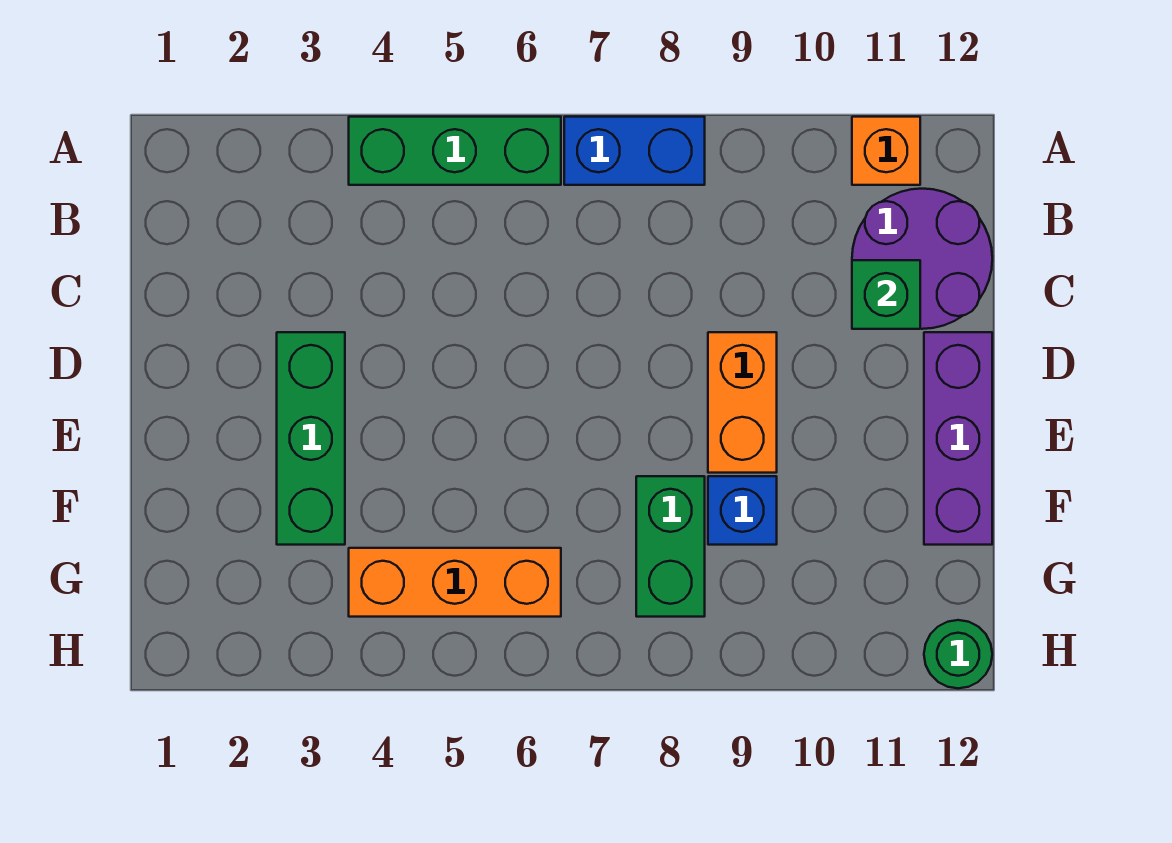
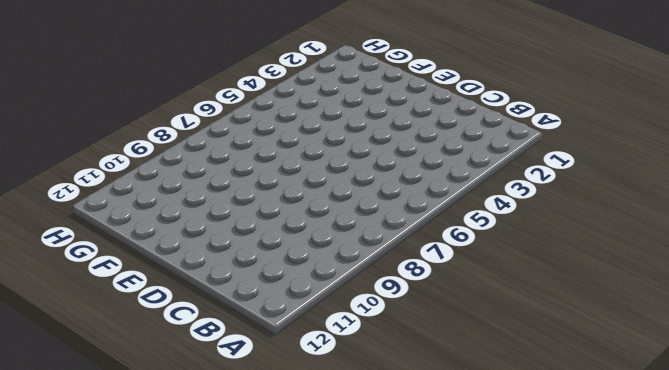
none -> green brick A4:A6 level 1
none -> blue brick A7:A8 level 1
none -> orange brick A11 level 1

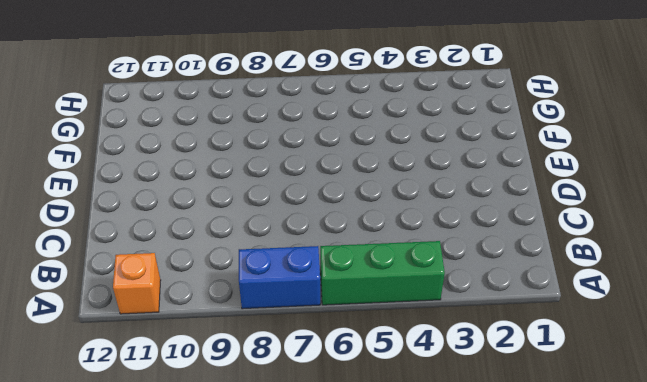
none -> purple round brick B11:C12 level 1
none -> green brick D3:F3 level 1
none -> orange brick D9:E9 level 1

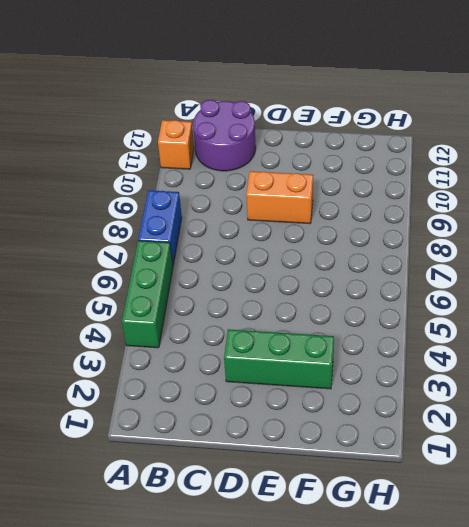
none -> purple brick D12:F12 level 1
none -> green brick F8:G8 level 1
none -> blue brick F9 level 1

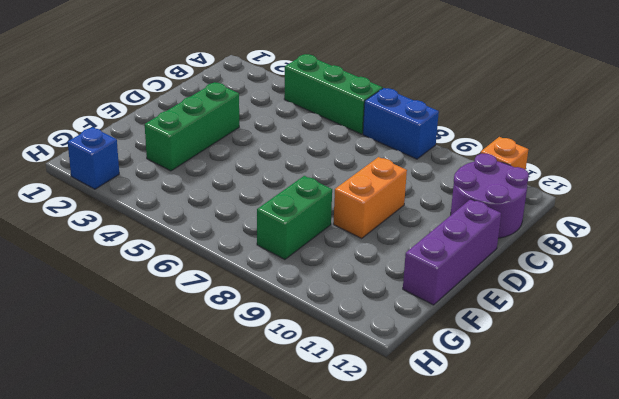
blue brick H2 level 1 -> blue brick F9 level 1
none -> orange brick G4:G6 level 1
none -> green round brick H12 level 1
none -> green brick C11 level 2

